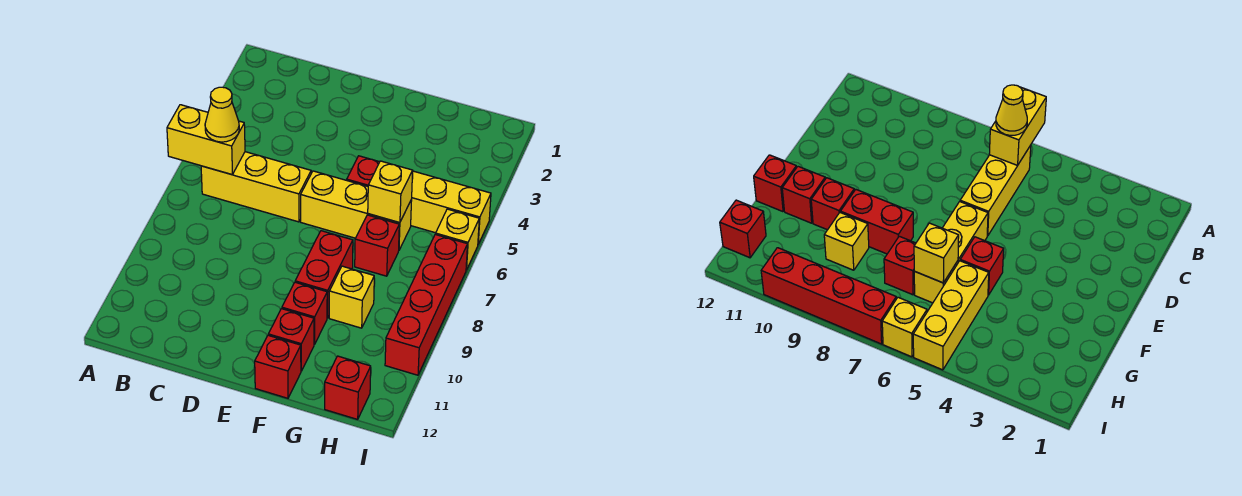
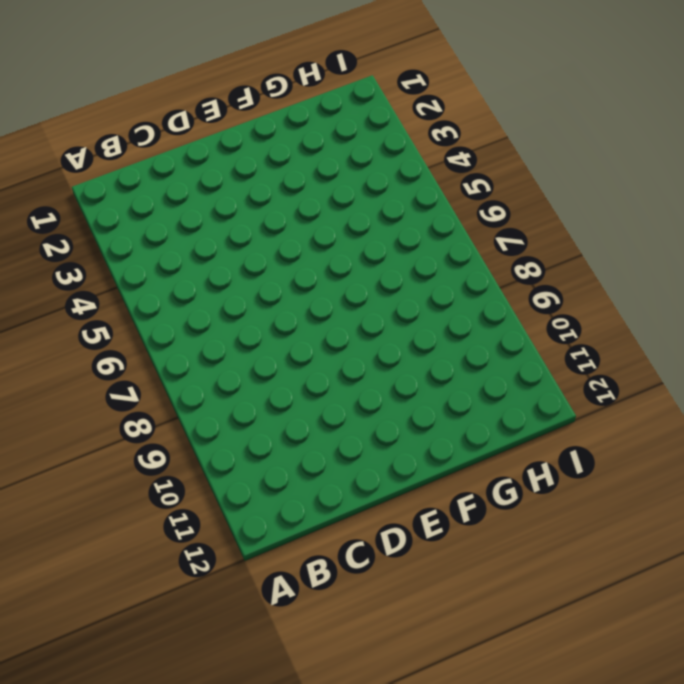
none -> yellow brick B6:D6 level 1
none -> yellow brick E6:G6 level 1
none -> red brick F5 level 1

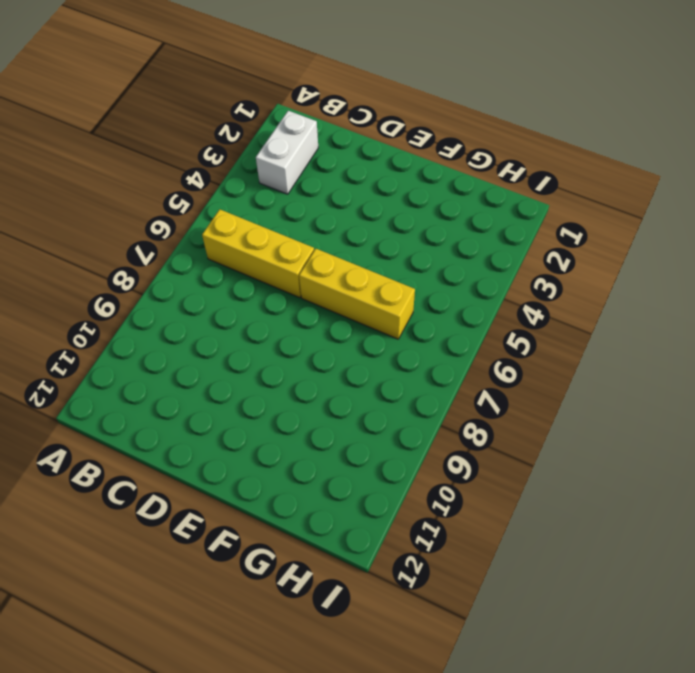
white brick B2:B3 level 1 -> none
none -> red brick F5 level 1
none -> red brick F8:F9 level 1
none -> red brick F10 level 1

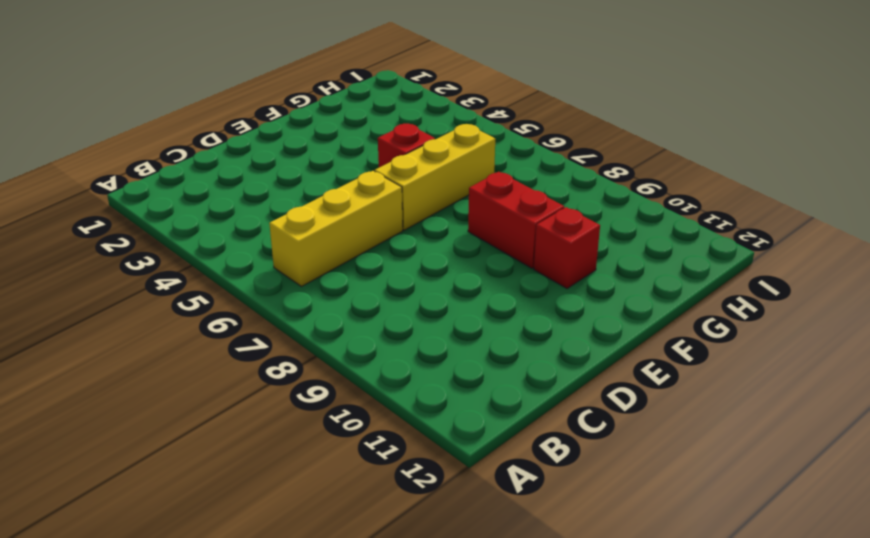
none -> red brick F11 level 1
none -> red brick F12 level 1
none -> yellow brick G5:I5 level 1

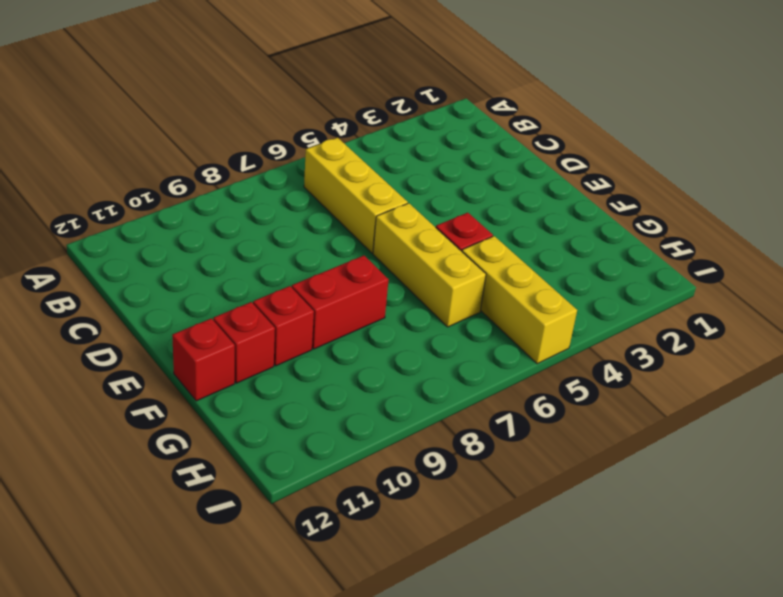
none -> red brick G7 level 1
none -> yellow brick G9 level 1
none -> red brick H12 level 1

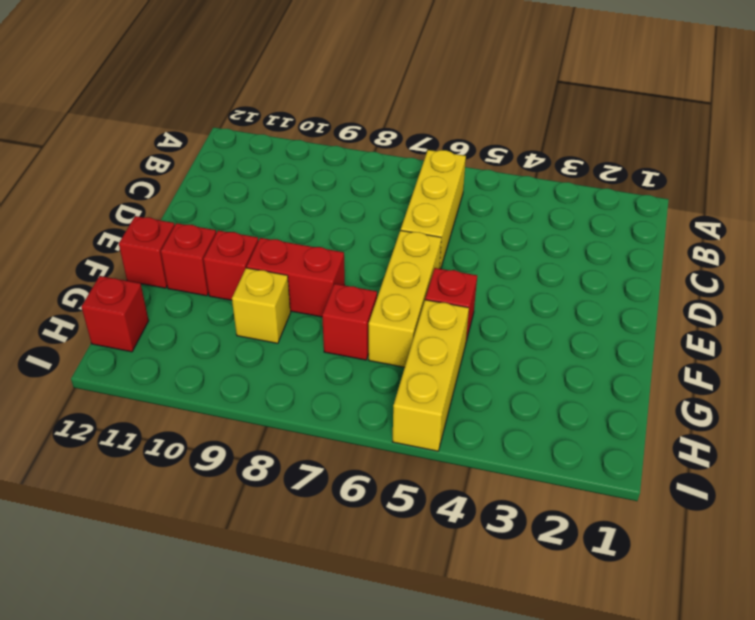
none -> yellow brick I6 level 1
none -> red brick I7:I10 level 1
none -> yellow brick A6:B6 level 2

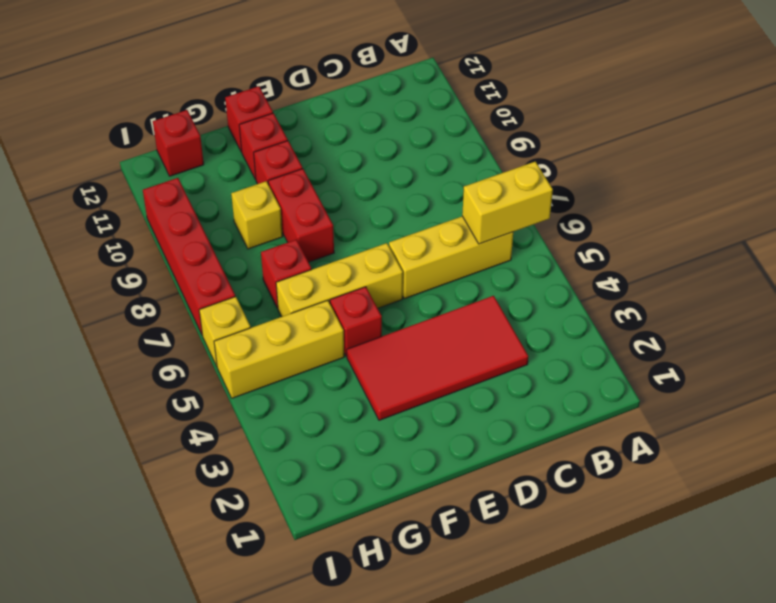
red tile C3:F4 level 1 -> none
none -> yellow brick G6 level 2
none -> yellow cone B6 level 3

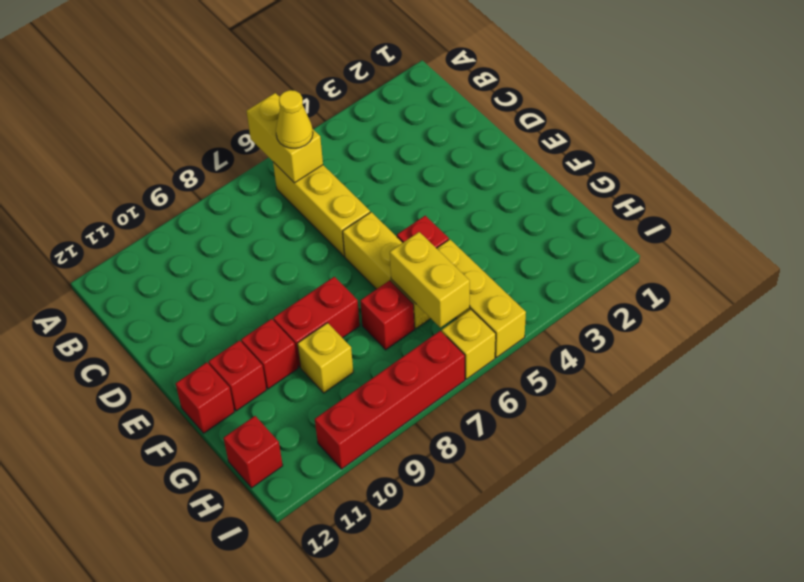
yellow brick G6:H6 level 2 -> yellow brick G6 level 2

